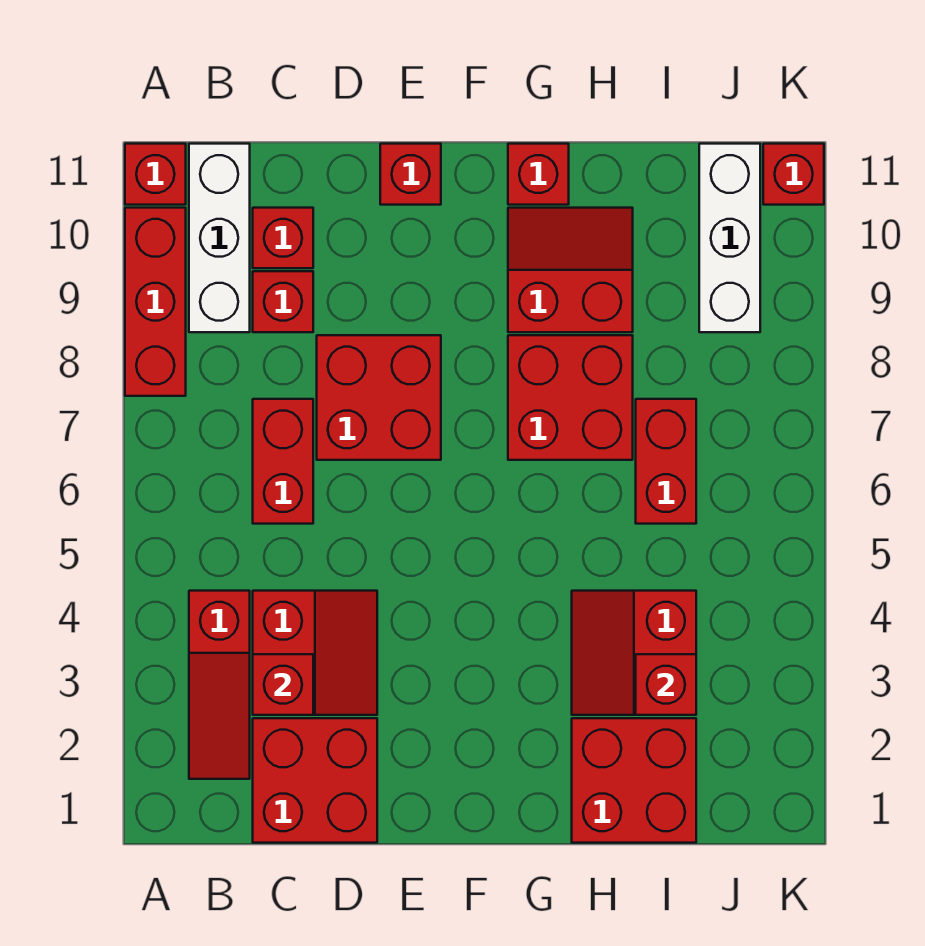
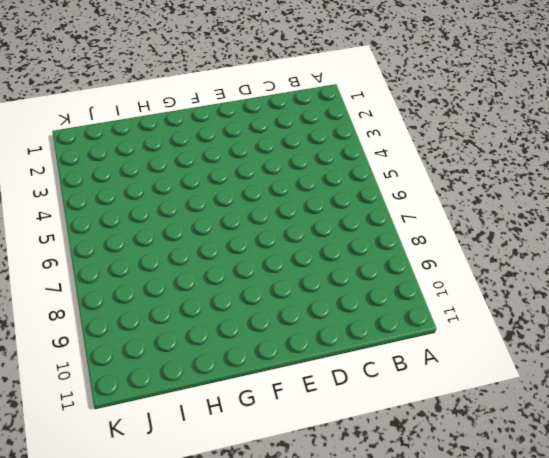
none -> red brick A8:A10 level 1
none -> red brick A11 level 1
none -> red slope B2:B4 level 1 top 4

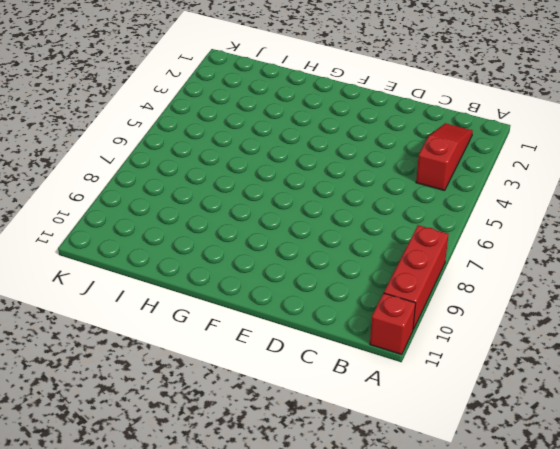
none -> white brick B9:B11 level 1
none -> red brick C1:D2 level 1
none -> red slope C3:D4 level 1 top C

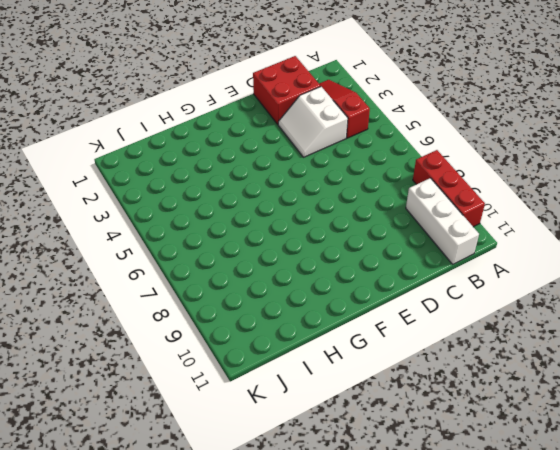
white slope C3:D4 level 1 top C -> red slope C3:D4 level 1 top C
none -> red brick A11 level 1
none -> red brick C6:C7 level 1
none -> red brick C9 level 1

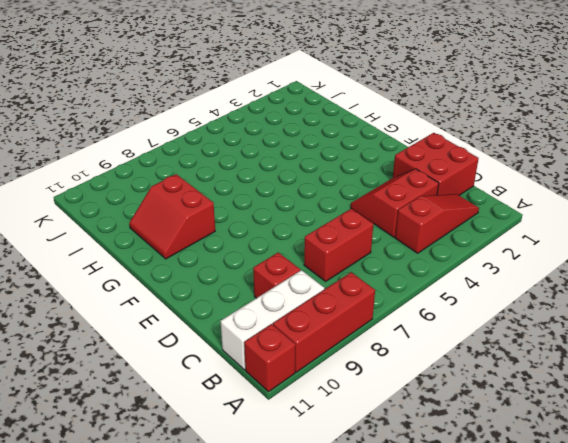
none -> red brick C10 level 1
none -> red brick D7:E8 level 1
none -> red brick E11 level 1

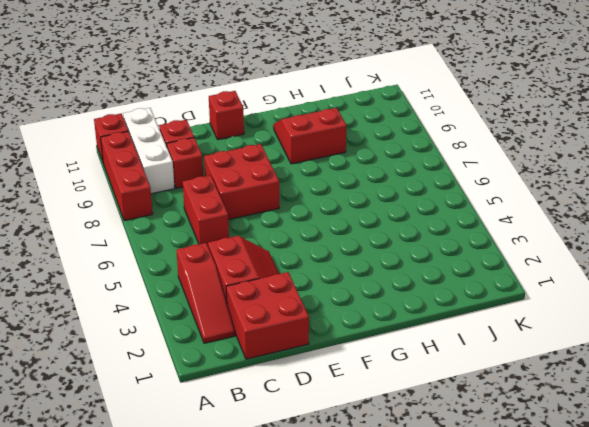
none -> red brick G7:H8 level 1
none -> red brick G11 level 1
none -> red brick H1:I2 level 1

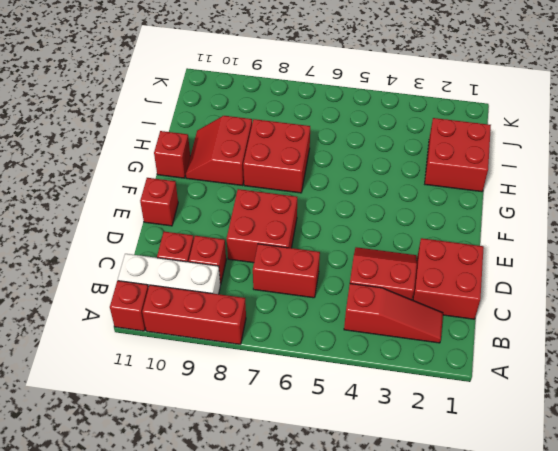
none -> red slope H3:I4 level 1 top I
none -> red brick I6:I7 level 1
none -> white brick J9:J11 level 1

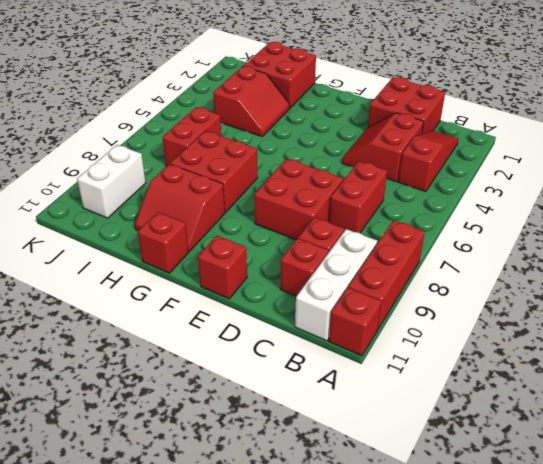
white brick J9:J10 level 1 -> white brick J9:J11 level 1
none -> red brick K11 level 1
none -> red brick C3 level 2
none -> red brick I3 level 2

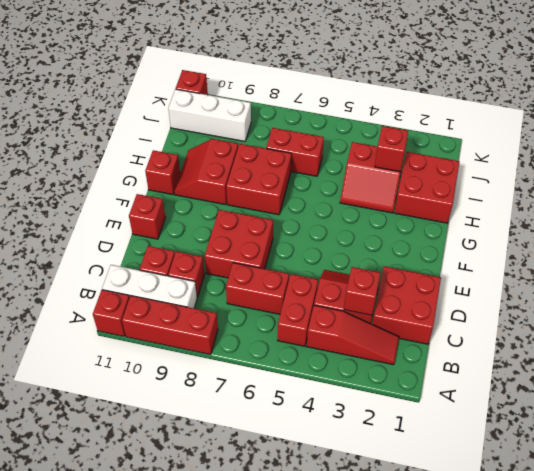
red brick B5:C5 level 1 -> none

